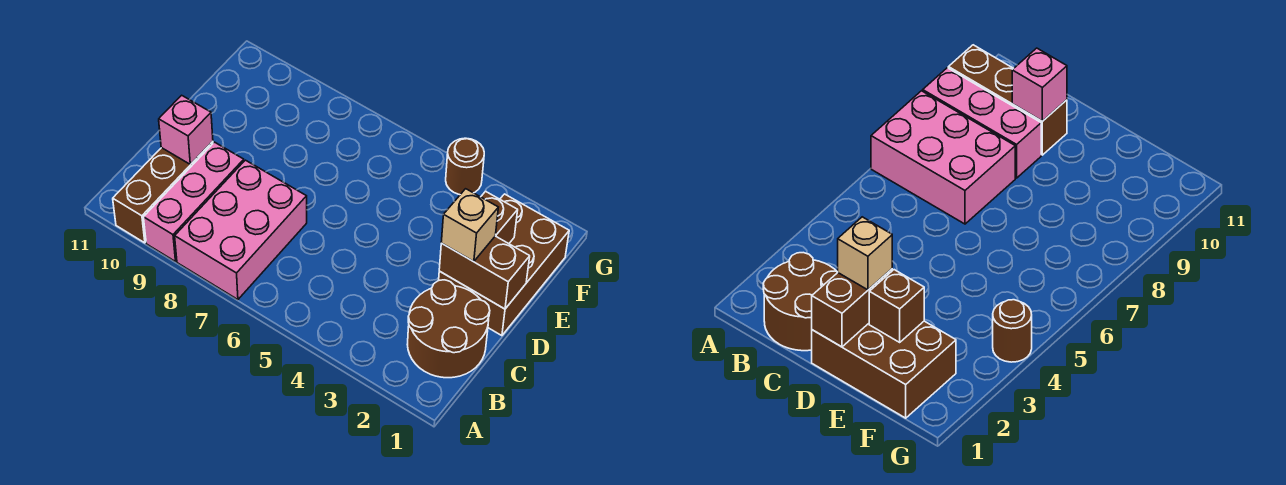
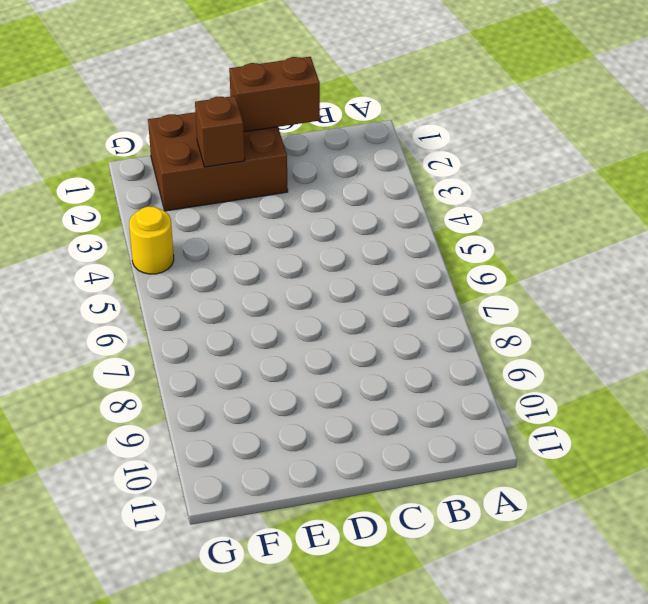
brown brick C1:D1 level 2 -> brown brick D1:D2 level 2
yellow round brick G4 level 1 -> brown round brick G4 level 1
none -> pink brick A7:C8 level 1
none -> pink brick A9:C9 level 1

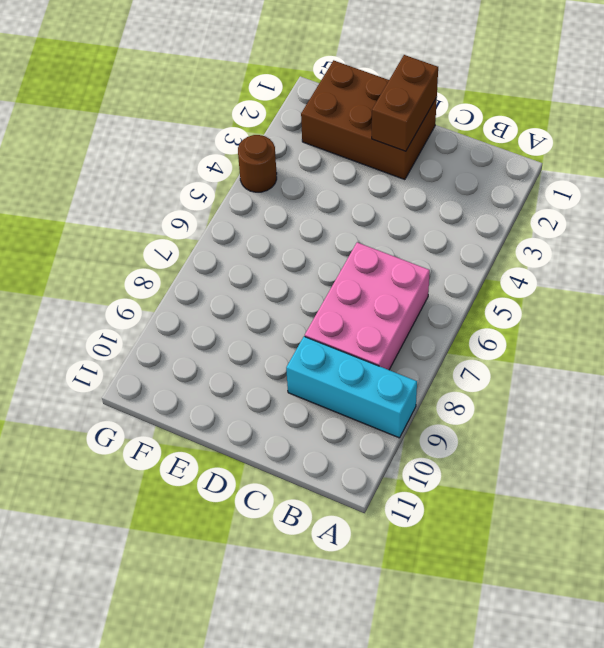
cyan brick A9:C9 level 1 -> pink brick A9:C9 level 1
pink brick B6:C8 level 1 -> pink brick A7:C8 level 1
none -> brown brick A10:C10 level 1
none -> brown round brick B1:C2 level 1

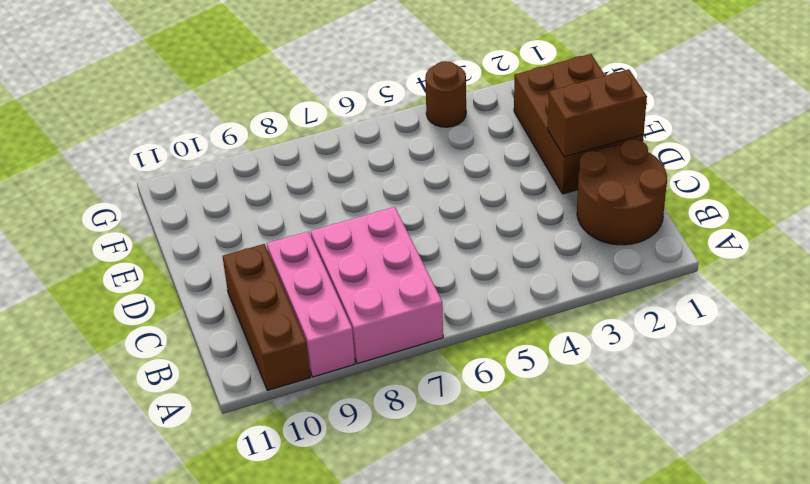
none -> pink brick C10 level 2
none -> brown brick E2 level 2

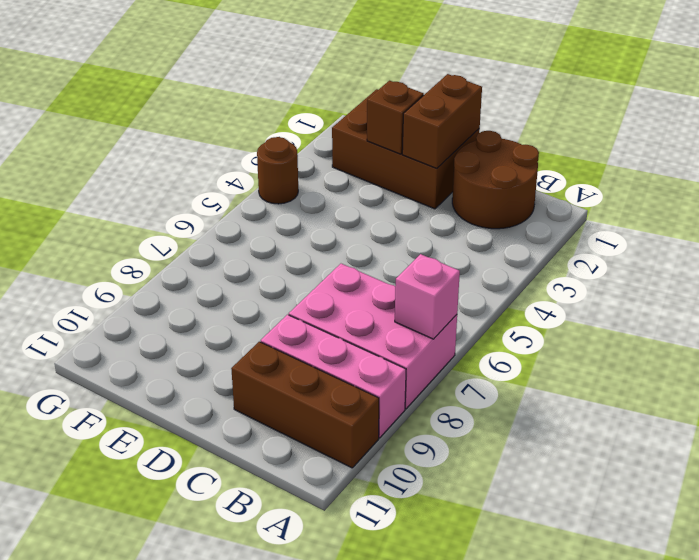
pink brick A7 level 2 -> pink brick C10 level 2
none -> tan brick D2 level 3

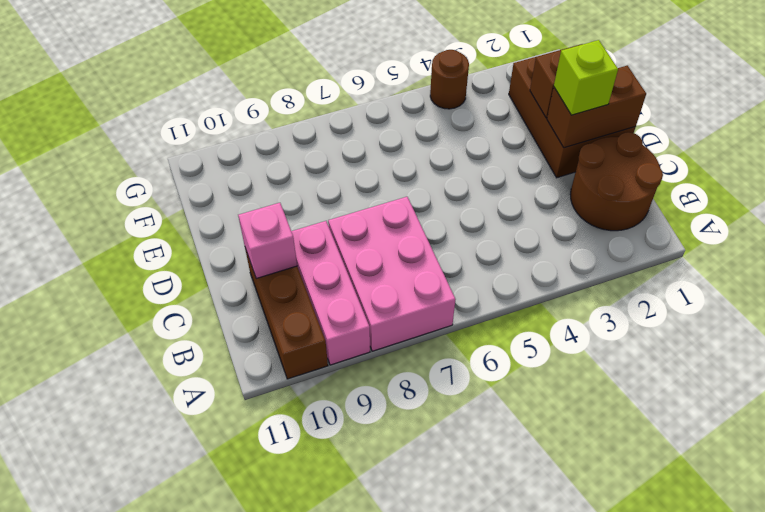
lime brick D2 level 3 -> tan brick D2 level 3

